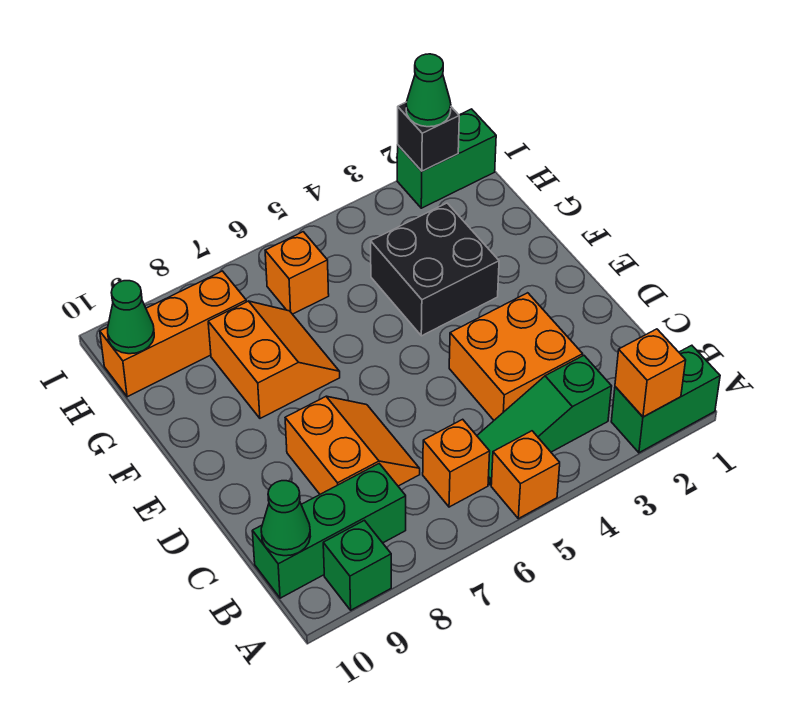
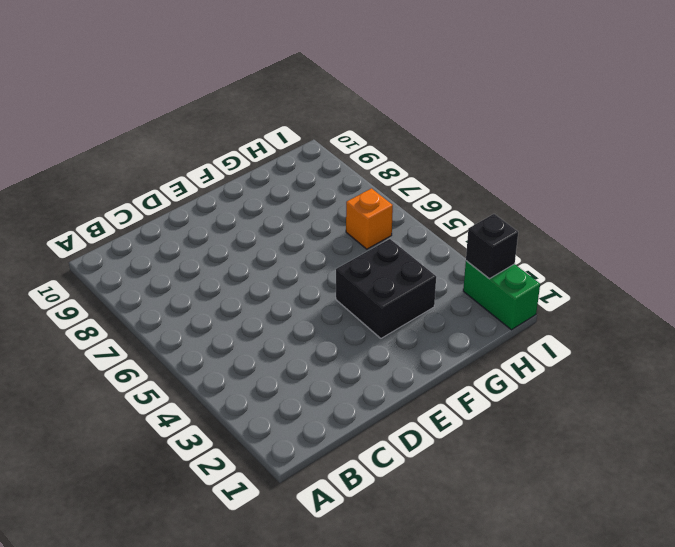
none -> green brick A1:A2 level 1
none -> orange brick A5 level 1
none -> green brick A9 level 1

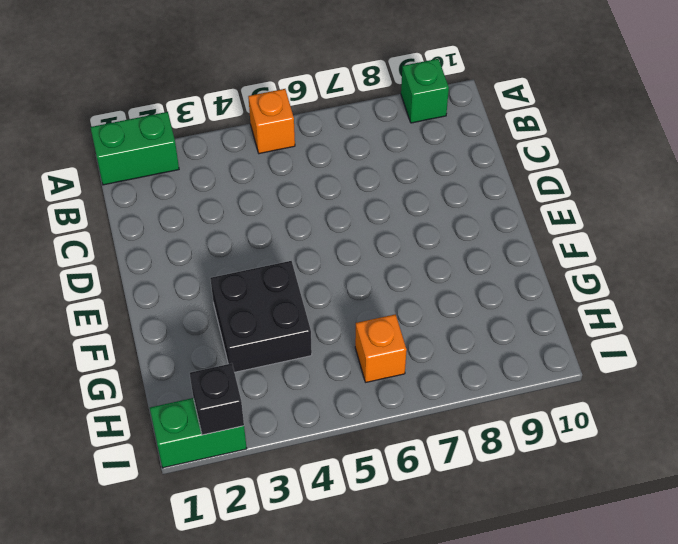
none -> green slope B3:B5 level 1 top 3
none -> orange brick B6 level 1
none -> green brick B8:B10 level 1

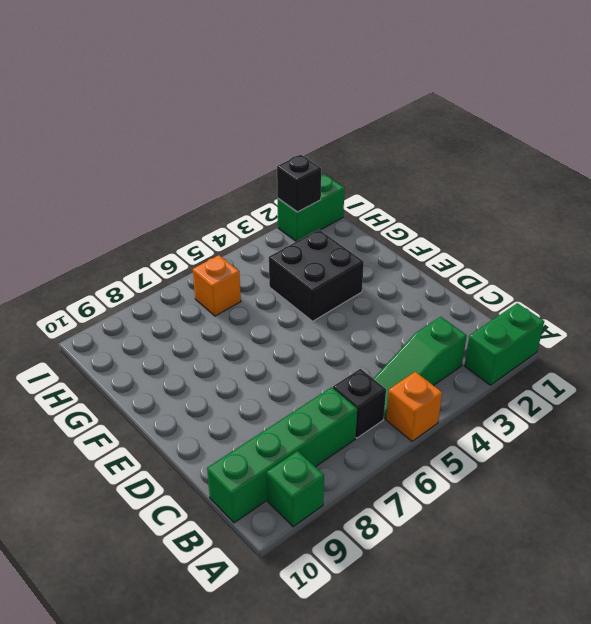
black brick B6 level 1 -> orange brick B6 level 1
green brick B7:B10 level 1 -> green brick B8:B10 level 1
none -> orange brick C3:D4 level 1
none -> orange slope C7:D8 level 1 top 8
none -> orange slope F7:G8 level 1 top 8

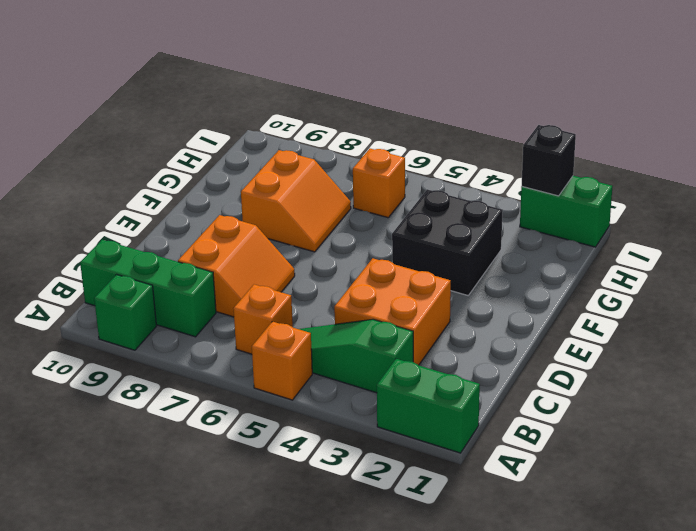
none -> orange brick H8:H10 level 1
none -> orange brick A2 level 2
none -> green cone B10 level 2

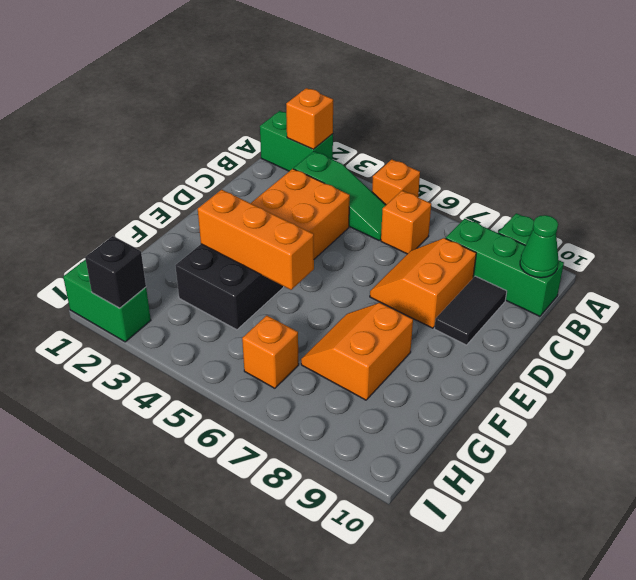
black tile C9:D9 level 1 -> none
orange brick F3:F5 level 2 -> orange brick H8:H10 level 1
none -> green cone H10 level 2
none -> green cone I2 level 3

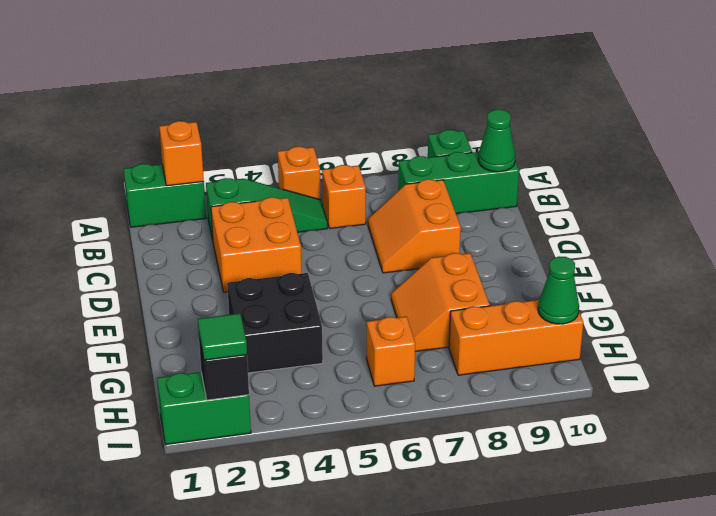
green tile I2 level 3 -> green cone I2 level 3

